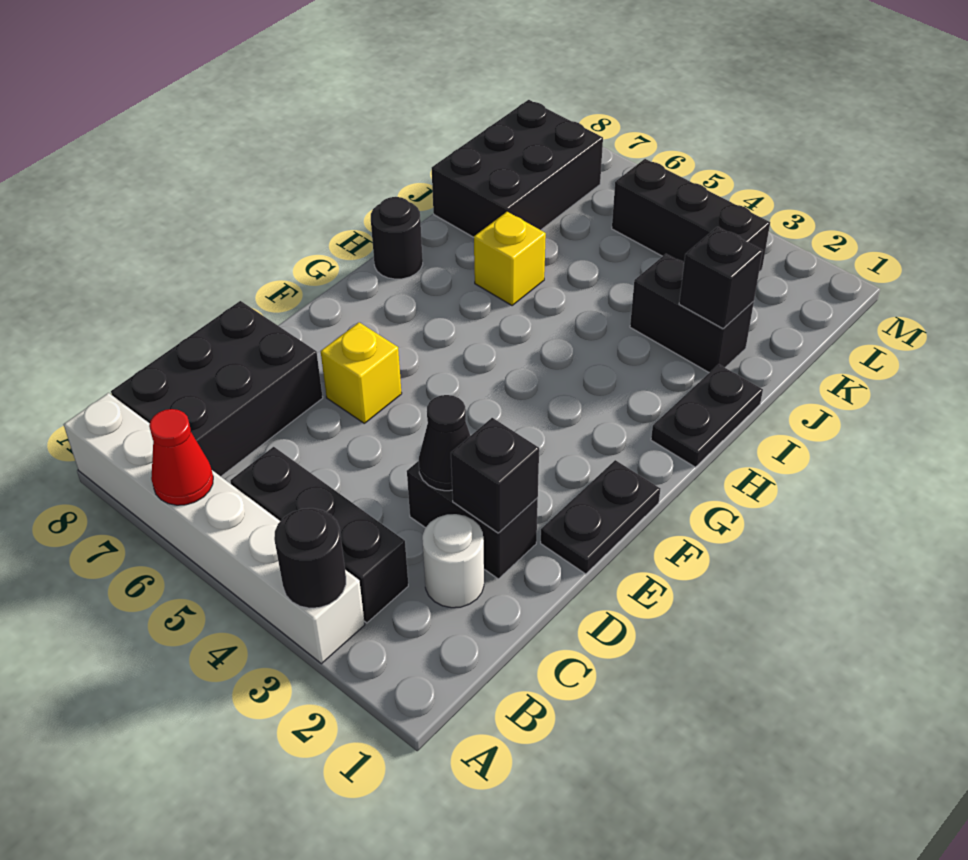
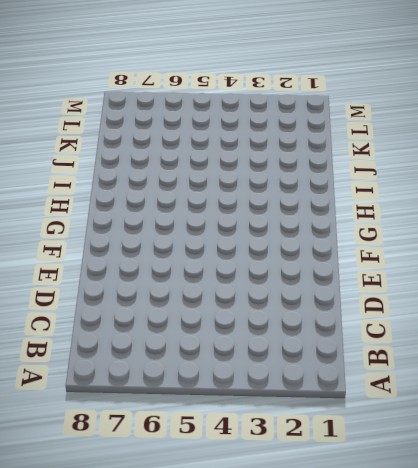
none -> white brick A3:A8 level 1
none -> black brick B3:B5 level 1
none -> black brick B7:D8 level 1

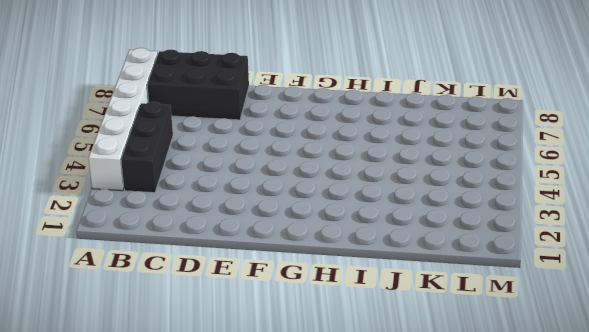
none -> white round brick C2 level 1
none -> black brick D2:D3 level 1
none -> black plate E1:F1 level 1

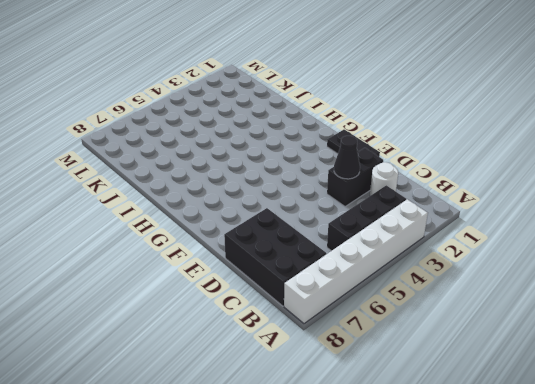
none -> yellow brick E6 level 1
none -> black plate H1:I1 level 1
none -> black round brick H8 level 1

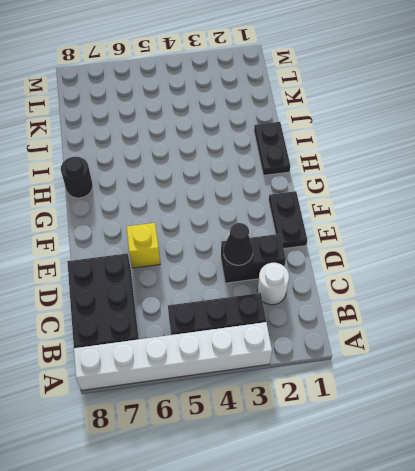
none -> yellow brick I6 level 1
none -> black brick J2:J3 level 1
none -> black brick J7:L8 level 1

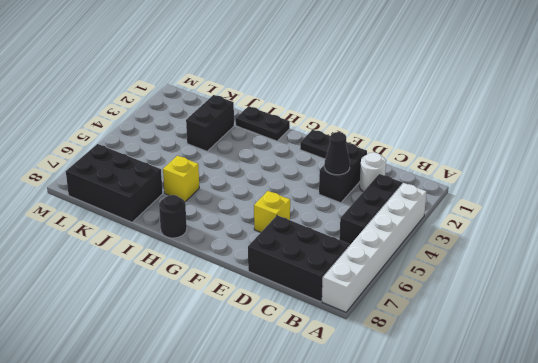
none -> black brick L3:L5 level 1
none -> black round brick A3 level 2
none -> red cone A6 level 2

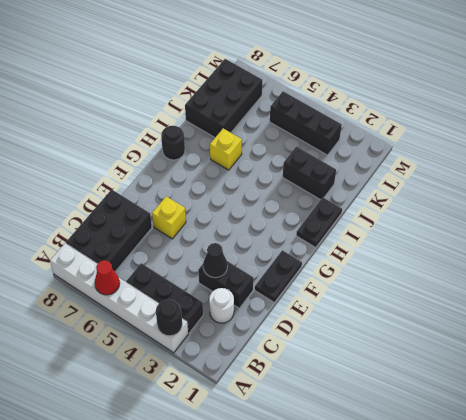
none -> black brick D2 level 2
none -> black brick J2 level 2

